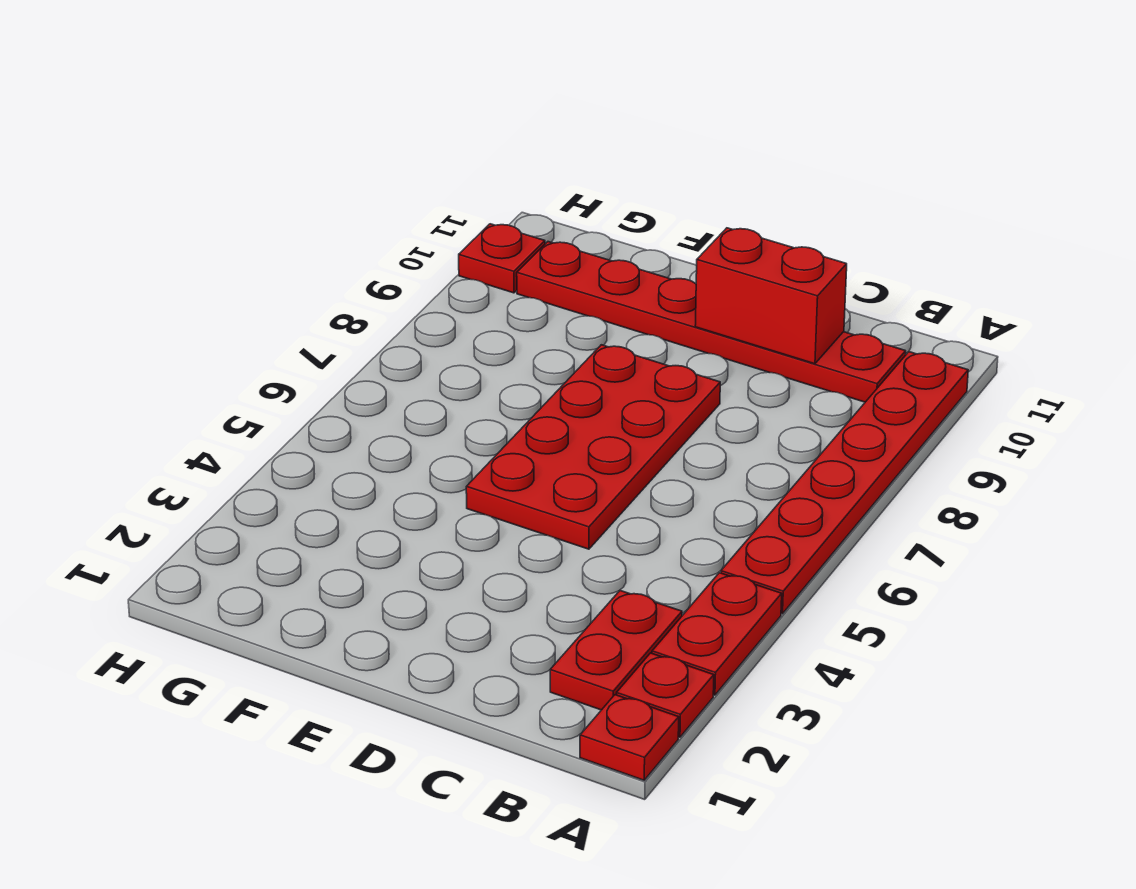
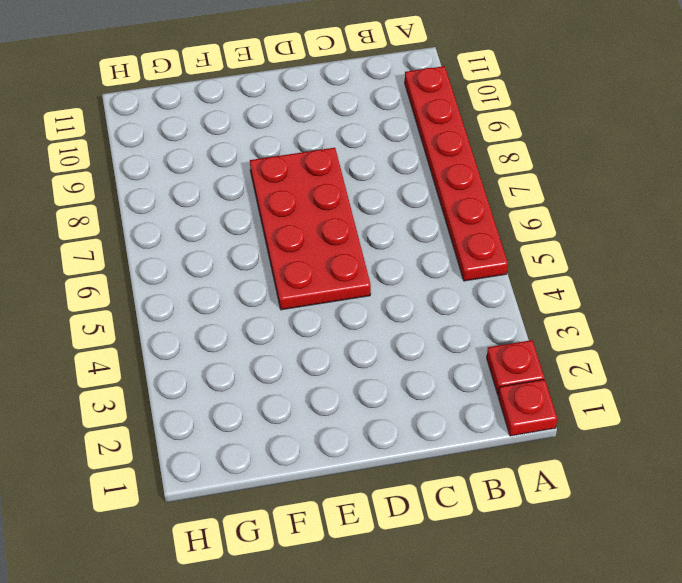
none -> red plate A3:A4 level 1
none -> red plate B2:B3 level 1

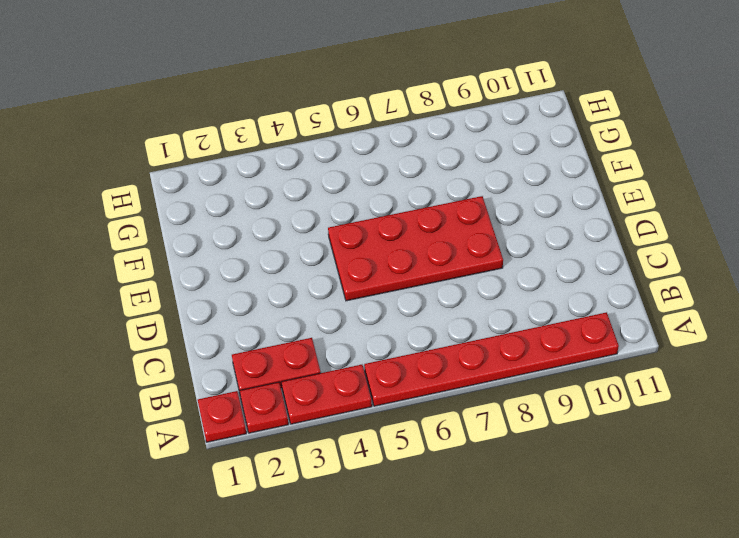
none -> red plate B10:G10 level 1
none -> red plate H10 level 1

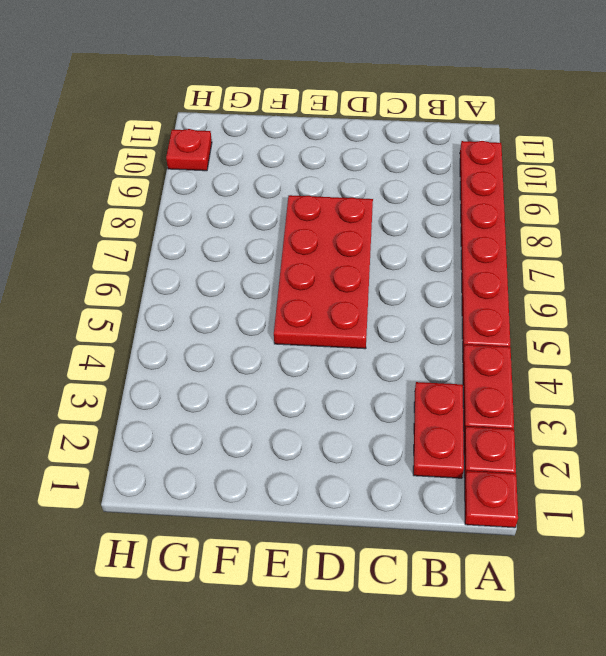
none -> red plate B10:G10 level 1
none -> red brick C10:D10 level 2

